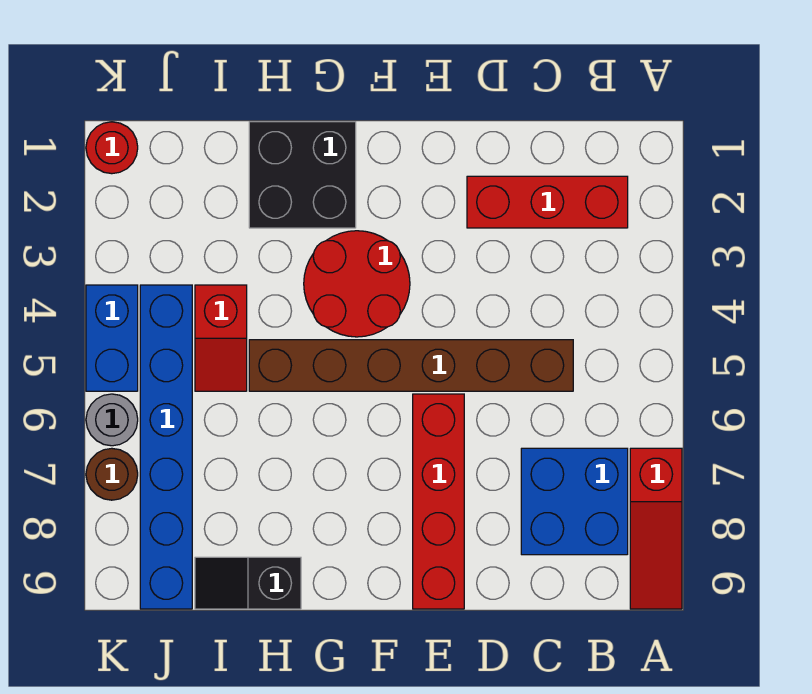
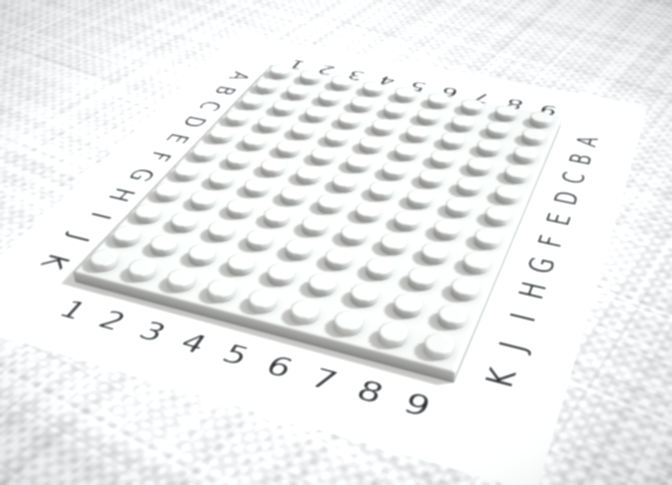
none -> red slope A7:A9 level 1 top 7
none -> red brick B2:D2 level 1
none -> blue brick B7:C8 level 1

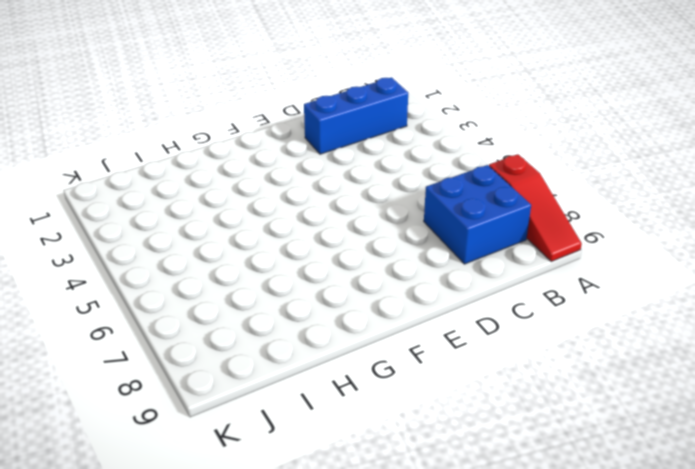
blue brick B2:D2 level 1 -> red brick B2:D2 level 1
none -> brown brick C5:H5 level 1
none -> red brick E6:E9 level 1
none -> red round brick F3:G4 level 1

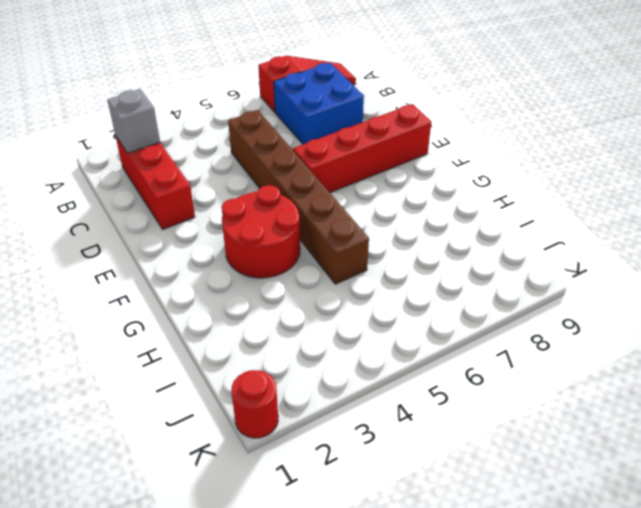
grey brick B2 level 2 -> none
none -> black brick G1:H2 level 1
none -> black slope H9:I9 level 1 top H
none -> red slope I4:I5 level 1 top 4

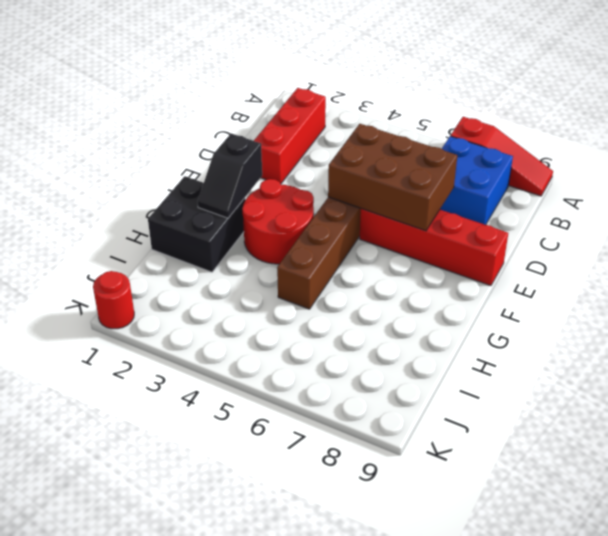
brown brick D5:E7 level 2 -> none
black slope F2:G2 level 2 top F -> black slope H9:I9 level 1 top H
none -> red slope I4:I5 level 1 top 4
none -> blue brick J4:J9 level 1
none -> blue brick K4:K5 level 1

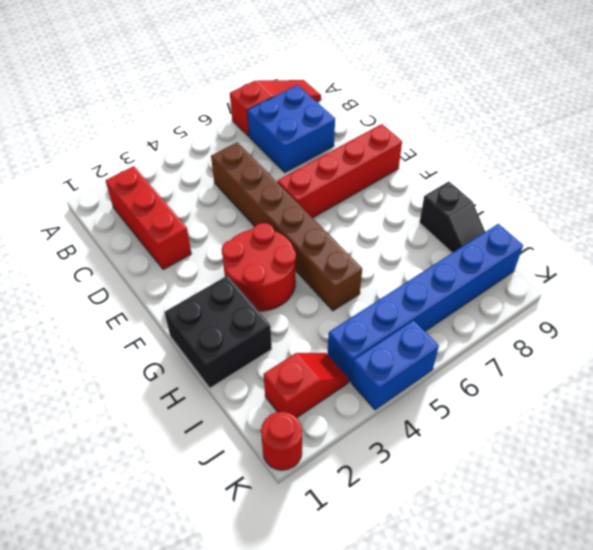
red slope J2:J3 level 1 top 2 -> red slope I4:I5 level 1 top 4
none -> grey round brick K6 level 1
none -> brown round brick K7 level 1

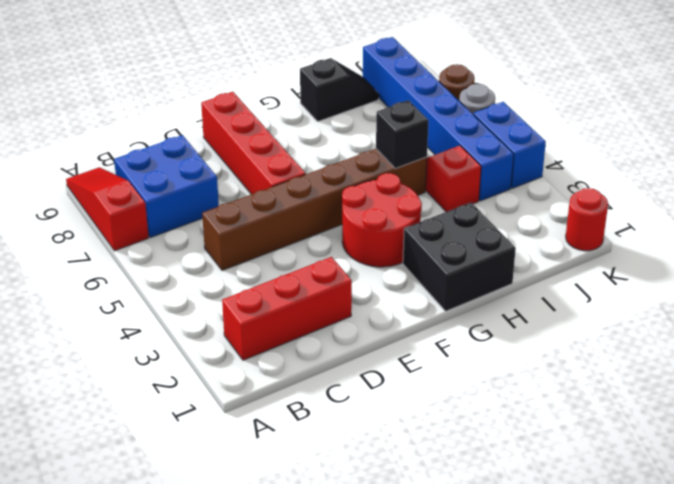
black brick H5 level 2 -> none

